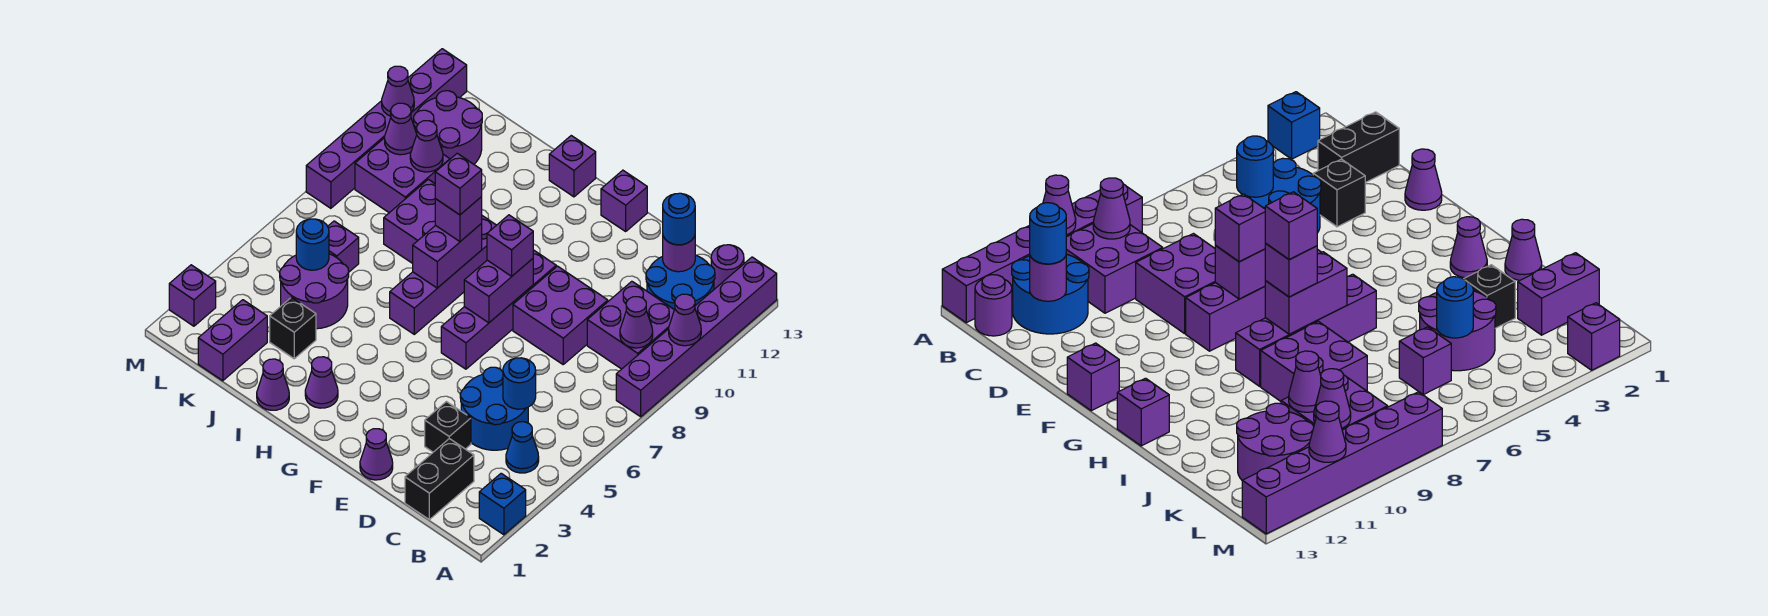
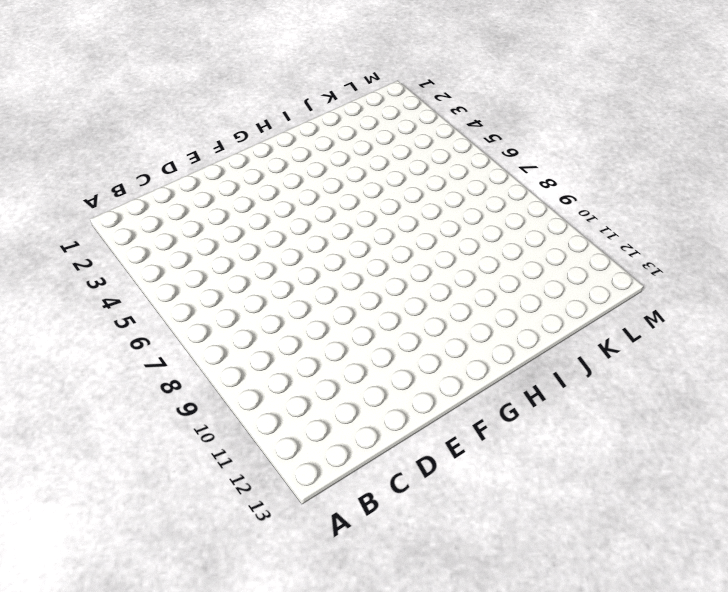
none -> blue brick A2 level 1
none -> purple brick A8:A13 level 1
none -> blue cone B4 level 1
none -> purple brick B9:C10 level 1

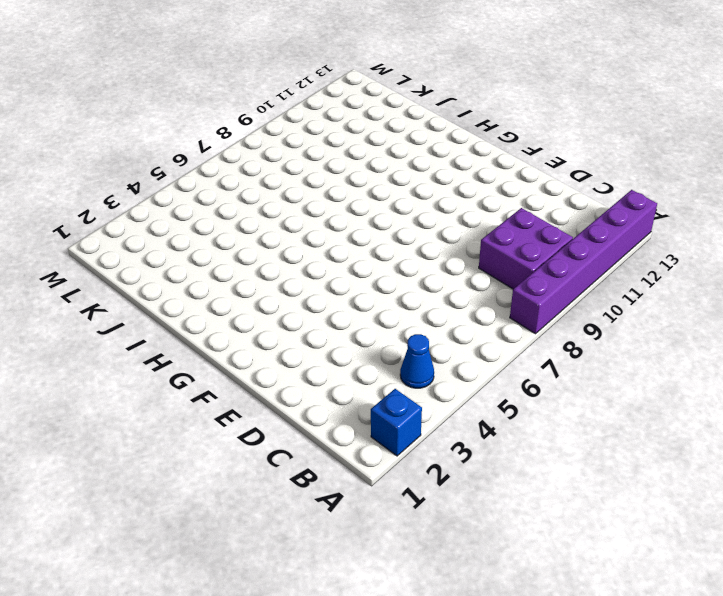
none -> blue round brick B11:C12 level 1
none -> purple round brick B13 level 1
none -> black brick C1:C2 level 1
none -> blue round brick C4:D5 level 1

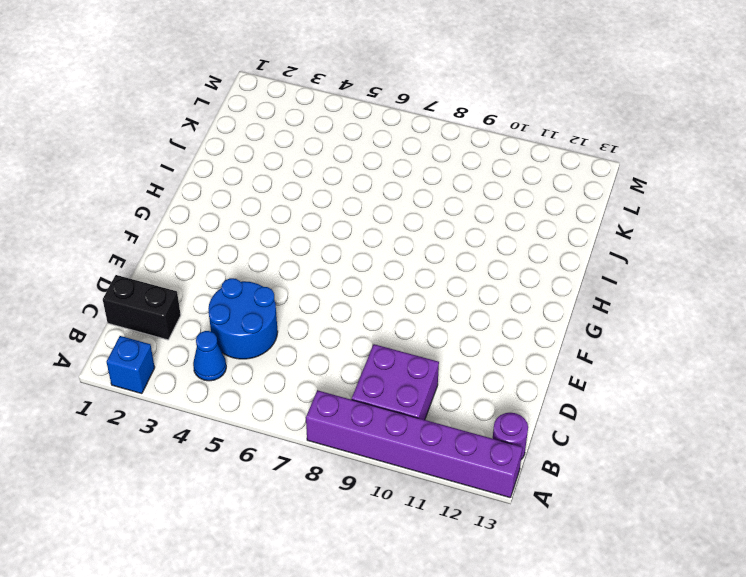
none -> blue round brick B11:C12 level 1
none -> black brick D3 level 1
none -> purple brick D8:E9 level 1
none -> purple cone E1 level 1

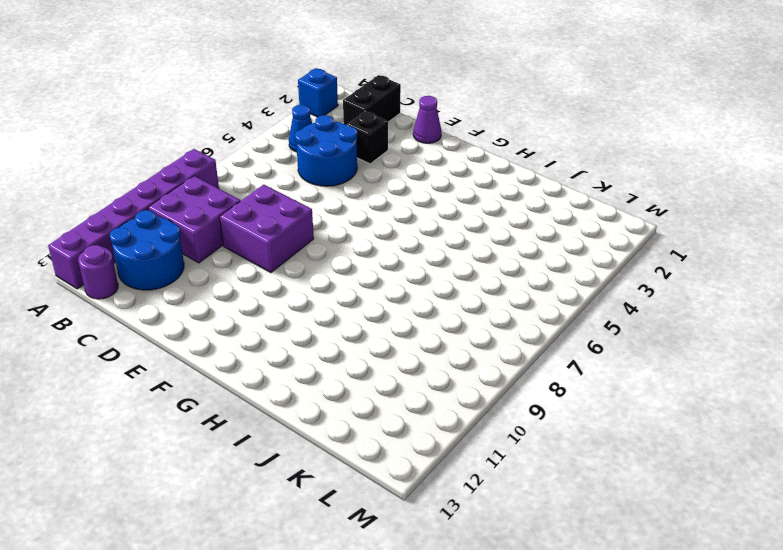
none -> purple brick F6:F9 level 1
none -> purple brick F13 level 1
none -> purple cone H2 level 1
none -> purple brick H6:H9 level 1

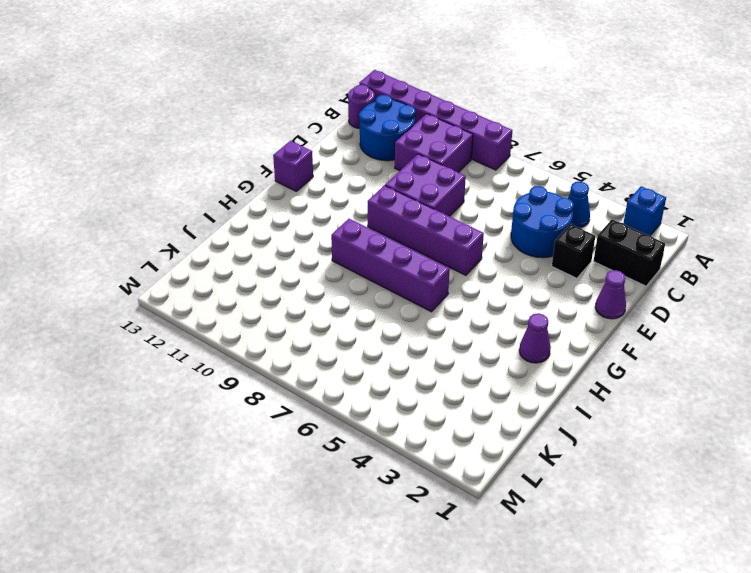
none -> purple brick H13 level 1
none -> purple cone I1 level 1
none -> purple brick I8:J9 level 1
none -> black brick J3 level 1

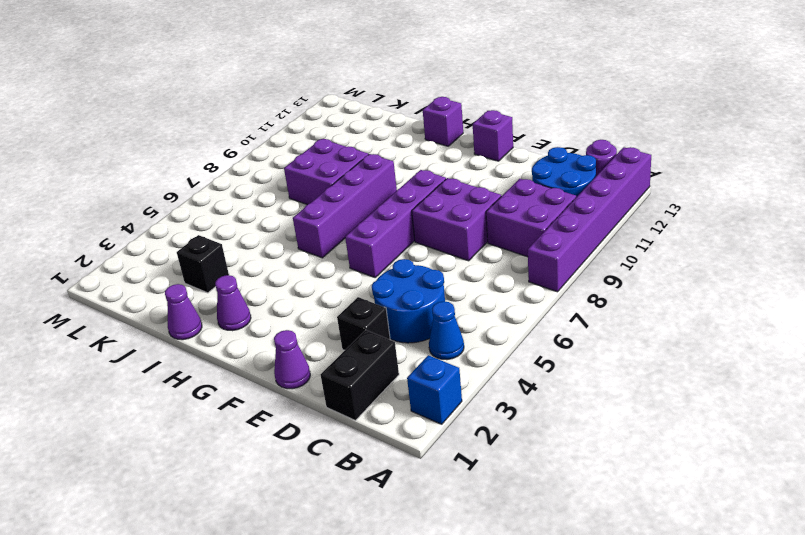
none -> purple round brick J4:K5 level 1
none -> purple brick K1:K2 level 1
none -> purple brick K6 level 1
none -> purple brick K9:L10 level 1

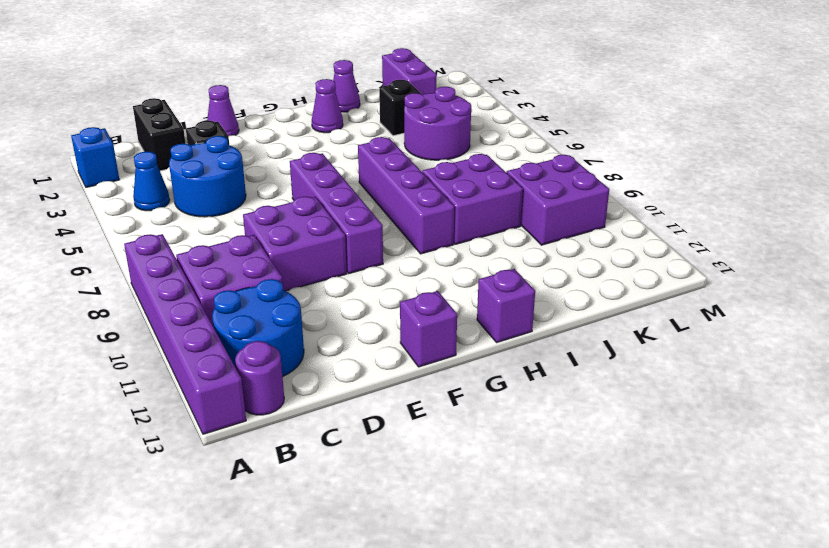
none -> purple brick K6 level 1
none -> purple round brick K11:L12 level 1
none -> purple brick M2 level 1
none -> purple brick M8:M13 level 1

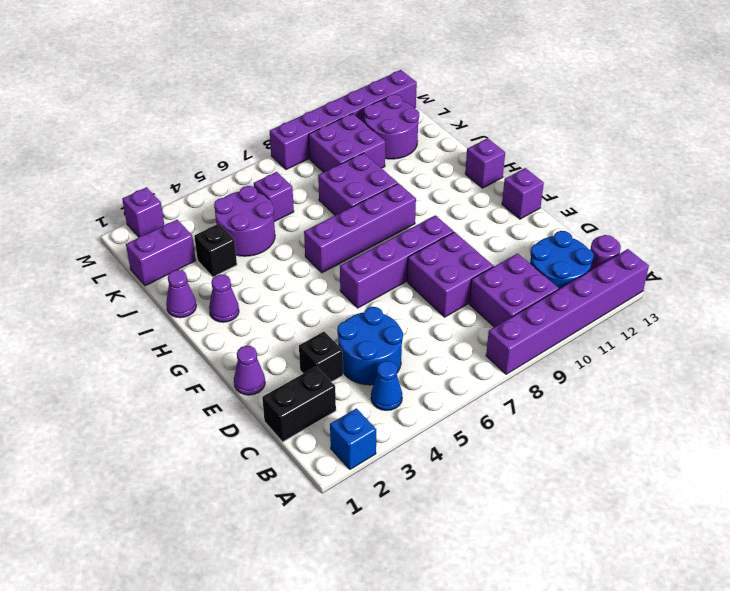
none -> purple cone A10 level 2
none -> purple cone B9 level 2
none -> blue round brick C5 level 2
none -> purple round brick C12 level 2

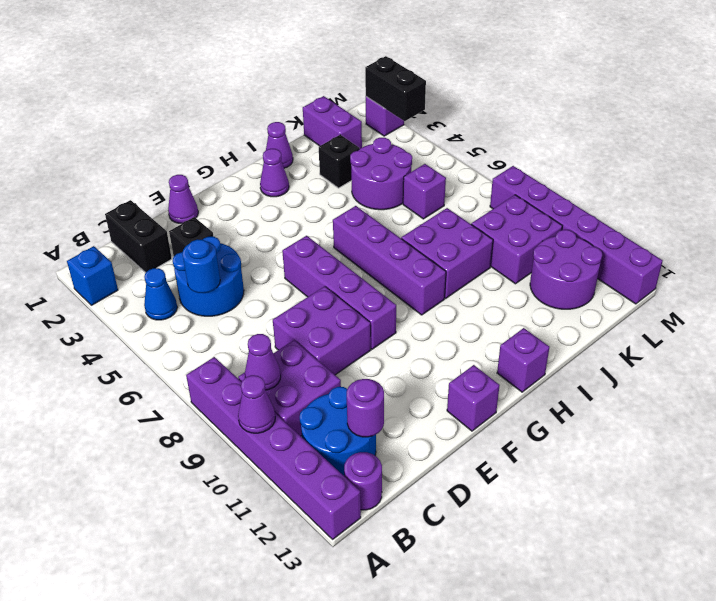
black brick M2:M3 level 2 -> none
none -> purple brick F7:F8 level 2
none -> purple brick H7:H8 level 2
none -> blue round brick K5 level 2
none -> purple cone K10 level 2

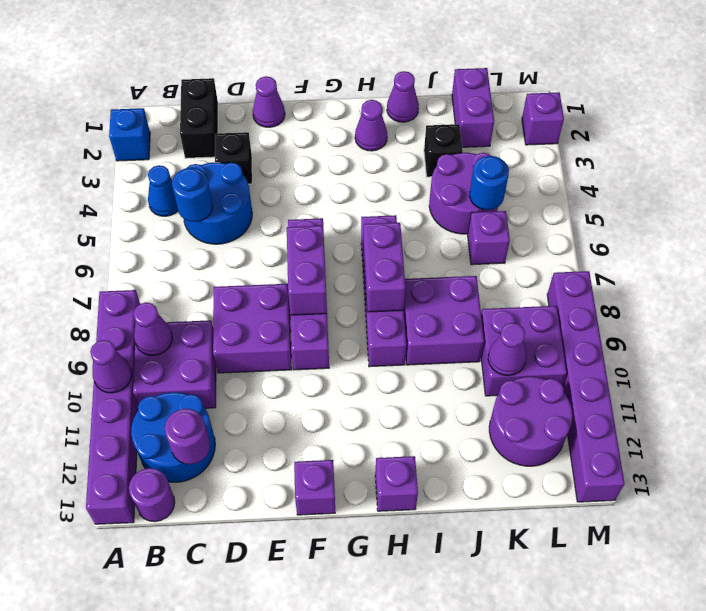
none -> purple cone L10 level 2
none -> purple cone M11 level 2
none -> blue round brick C12 level 3
none -> purple brick F8 level 3

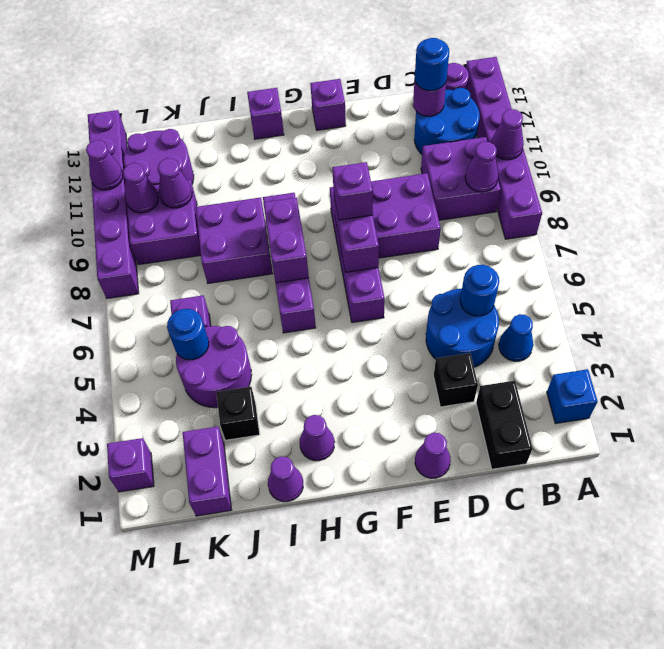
none -> purple brick H8 level 3
none -> purple brick H8 level 4

